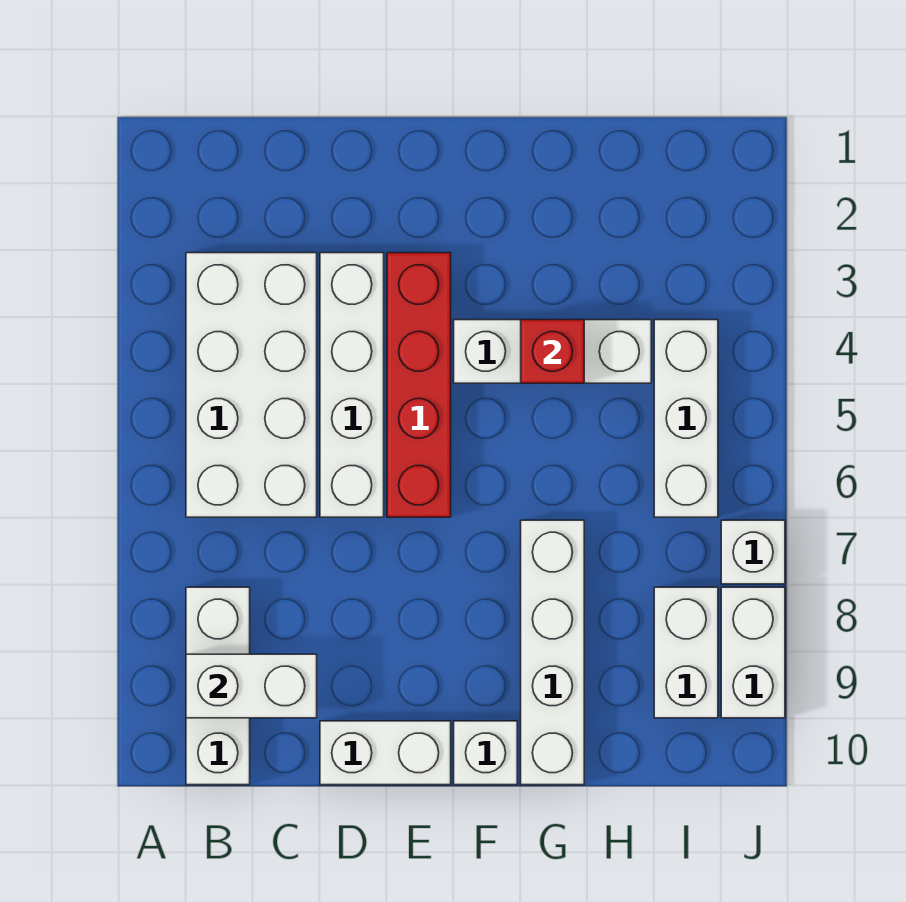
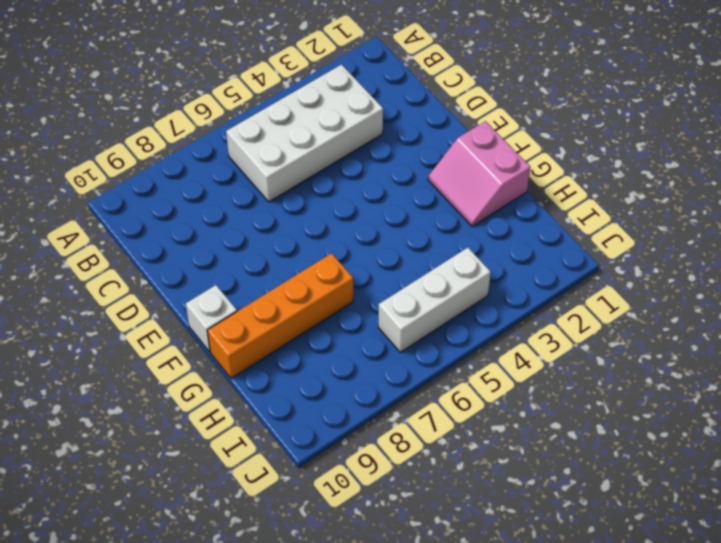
pink slope F1:G2 level 1 top 1 -> none
orange brick G7:G10 level 1 -> white brick G7:G10 level 1
none -> white brick B8:B10 level 1
none -> white brick D3:D6 level 1
none -> white brick D10:E10 level 1

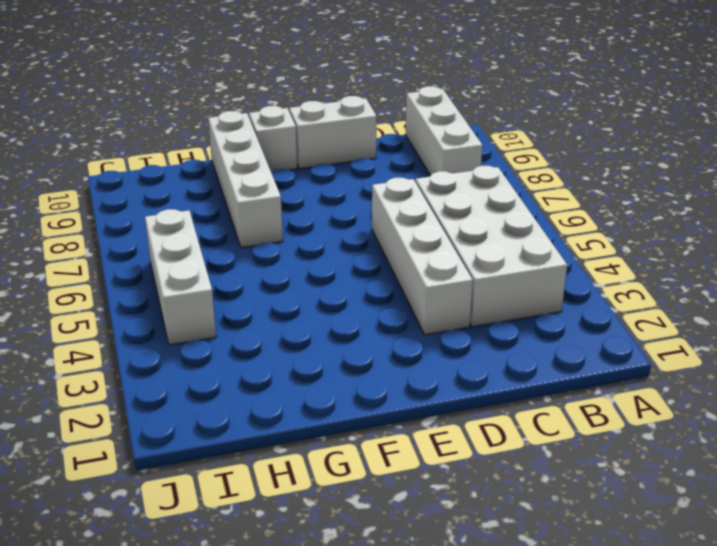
none -> red brick E3:E6 level 1
none -> white brick F4:H4 level 1
none -> white brick I8:I9 level 1

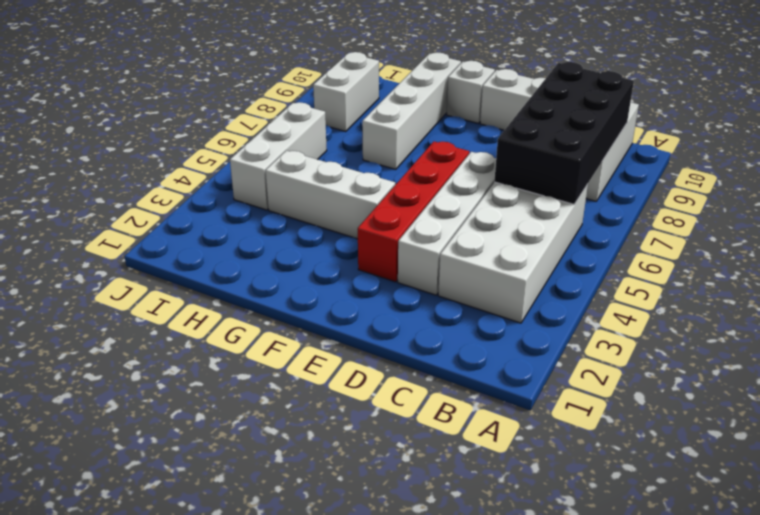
black brick B6:C9 level 2 -> white brick B9:C9 level 2
none -> white brick J7 level 1
none -> white brick J8:J9 level 1
none -> red brick G4 level 2

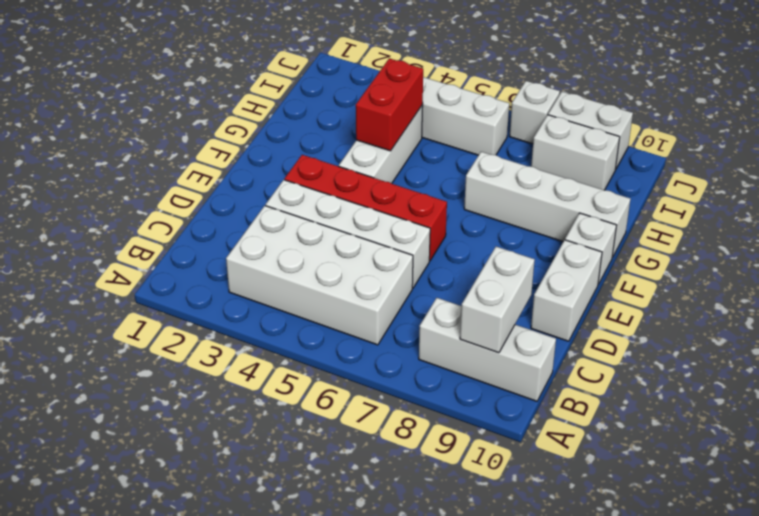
red brick G4:H4 level 2 -> red brick G4 level 2

